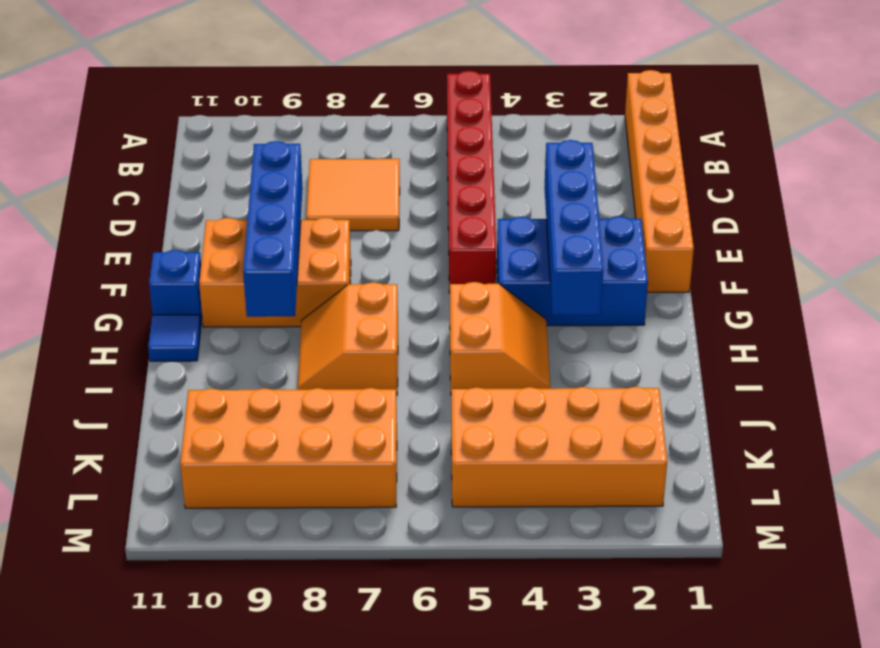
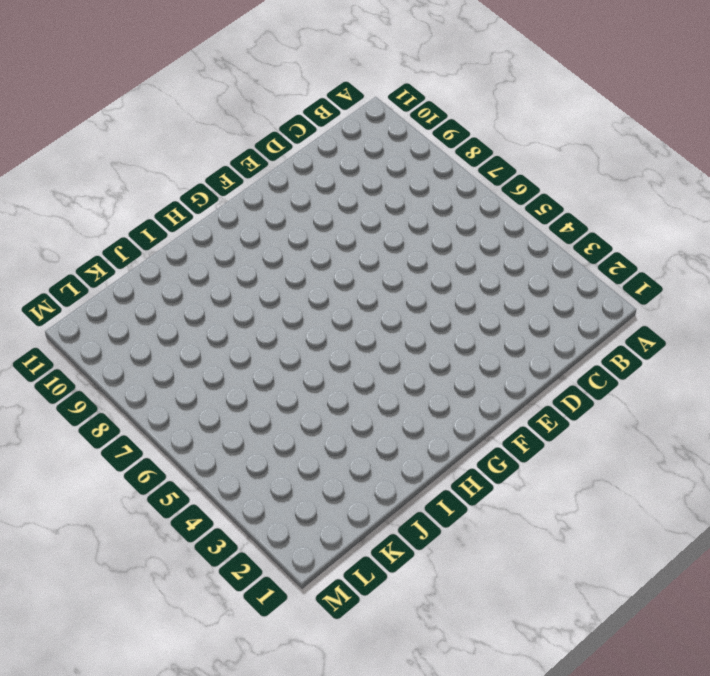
none -> orange brick A1:F1 level 1
none -> red brick A5:F5 level 1
none -> orange tile C7:D8 level 1

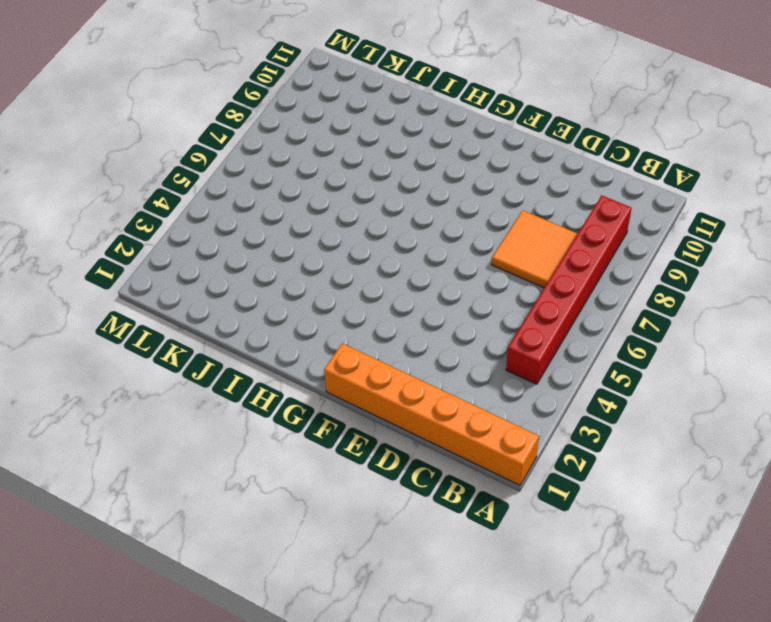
red brick B4:B9 level 1 -> red brick A5:F5 level 1
none -> blue brick F2:G4 level 1
none -> orange brick F8:G10 level 1
none -> blue brick G11 level 1

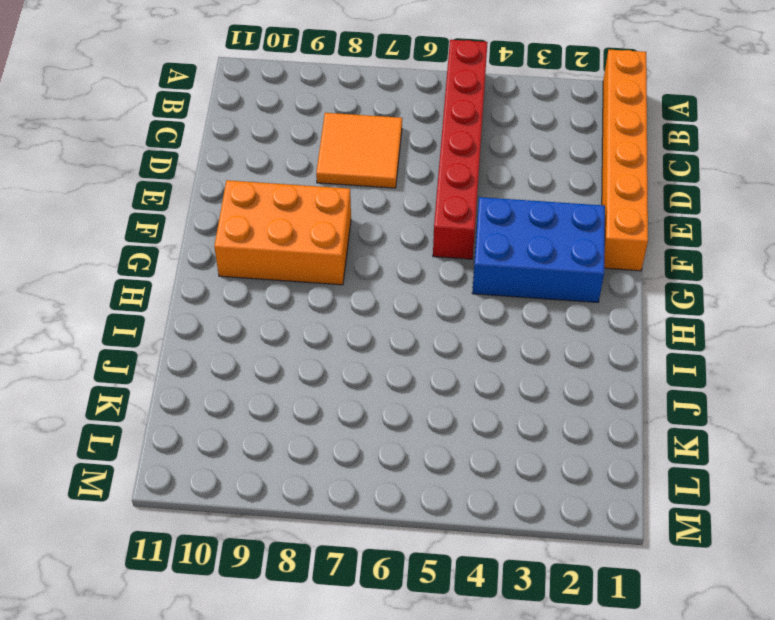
none -> blue brick G11 level 1
none -> orange slope H4:I5 level 1 top 5
none -> orange slope H7:I8 level 1 top 7

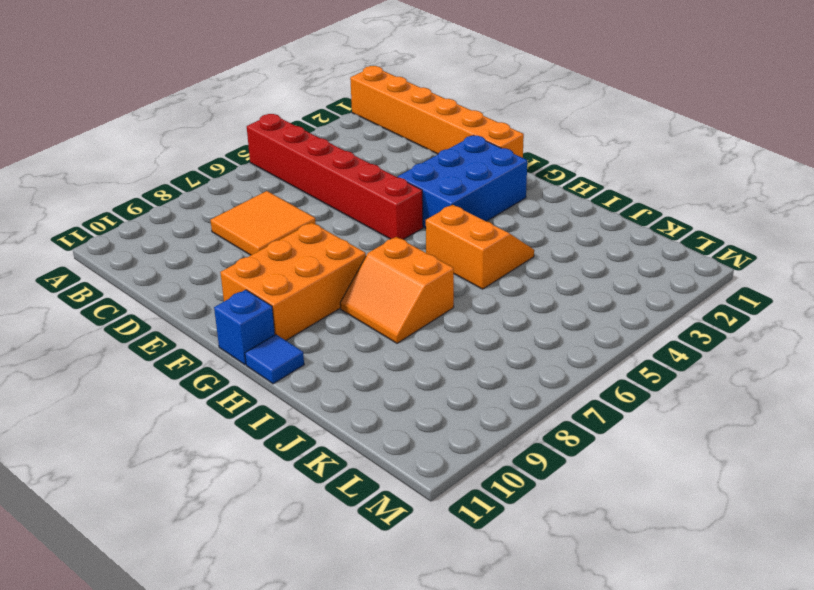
none -> orange brick K2:L5 level 1
none -> orange brick K7:L10 level 1
none -> blue brick E3:H3 level 2

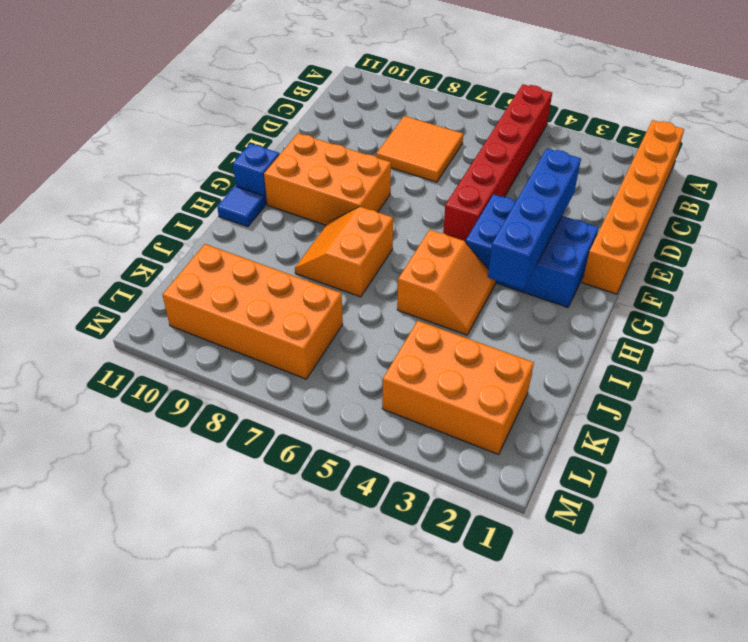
orange brick K2:L4 level 1 -> orange brick K2:L5 level 1
none -> blue brick E9:H9 level 2

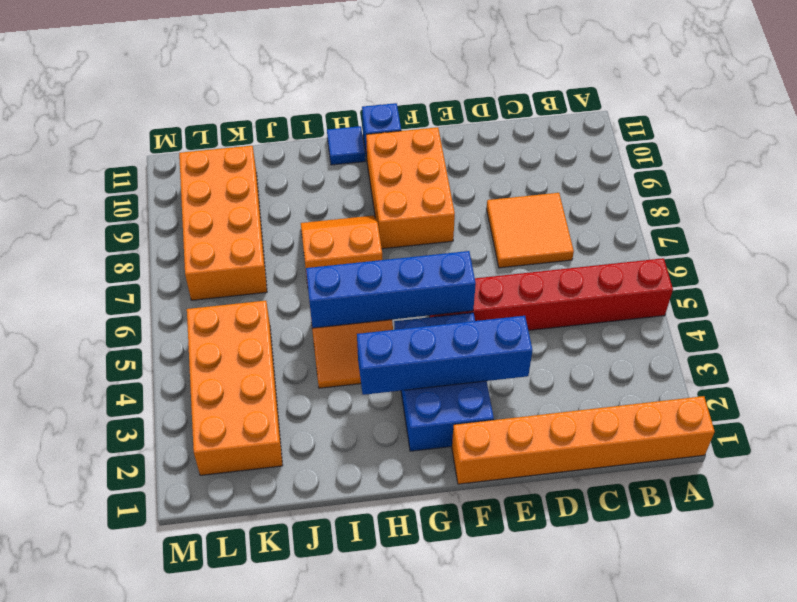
blue brick F5:I5 level 2 -> blue brick E9:H9 level 2

